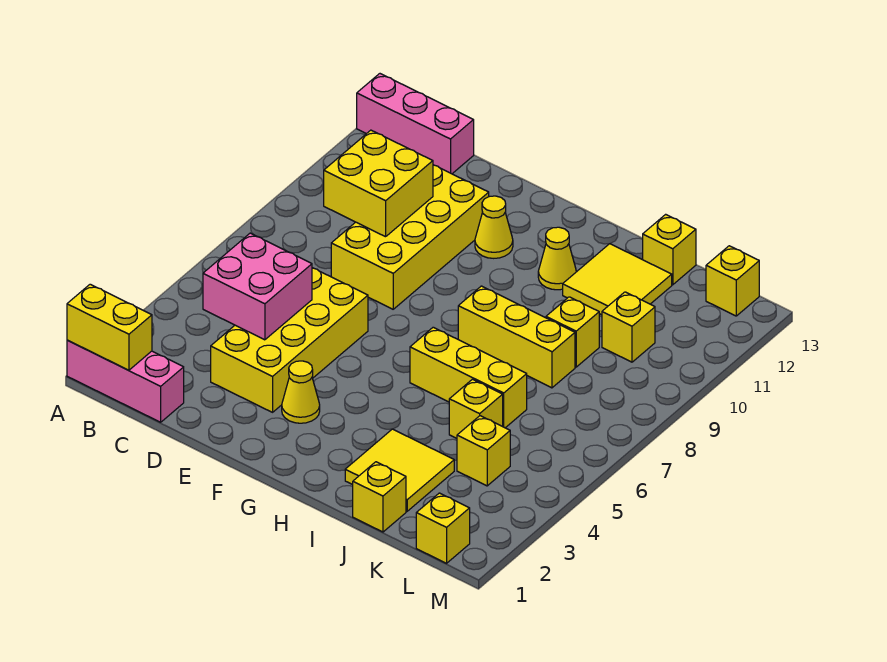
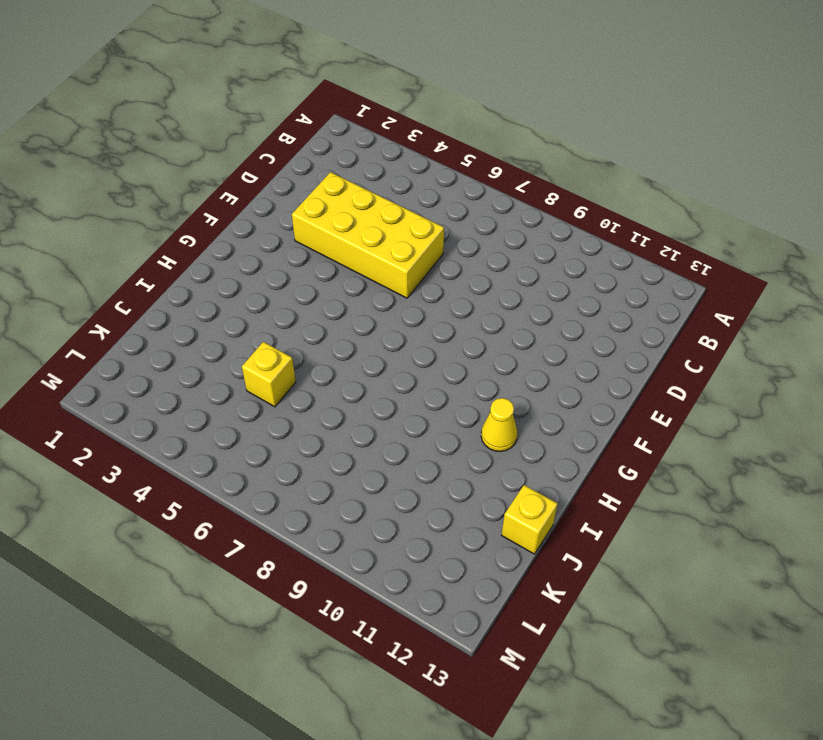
none -> pink brick A1:C1 level 1
none -> pink brick A13:C13 level 1
none -> yellow brick D8:E11 level 1

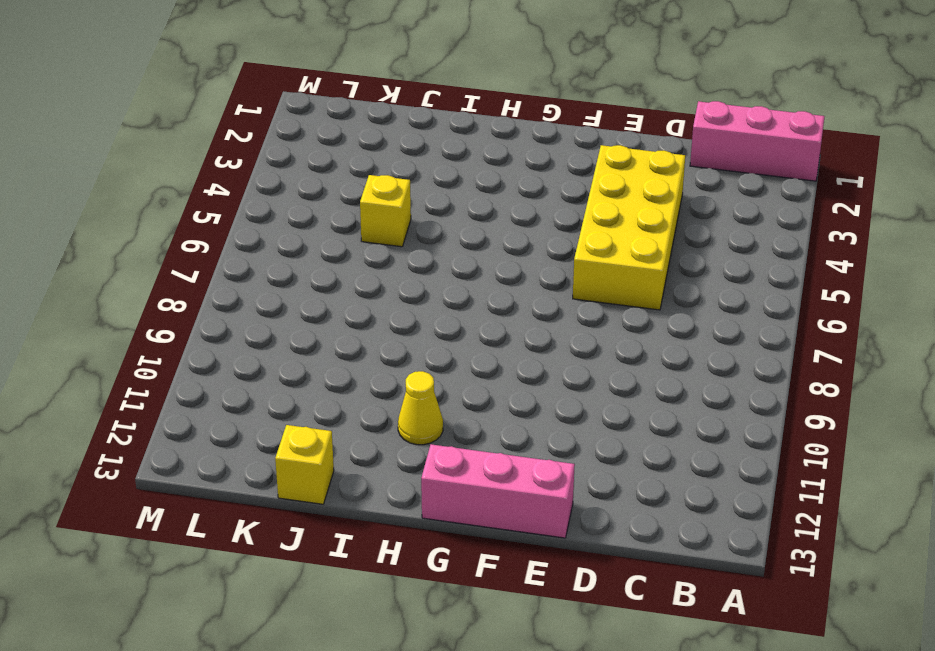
pink brick E13:G13 level 1 -> pink brick A13:C13 level 1
none -> yellow brick D8:E11 level 1
none -> yellow cone F3 level 1
none -> yellow cone F11 level 1

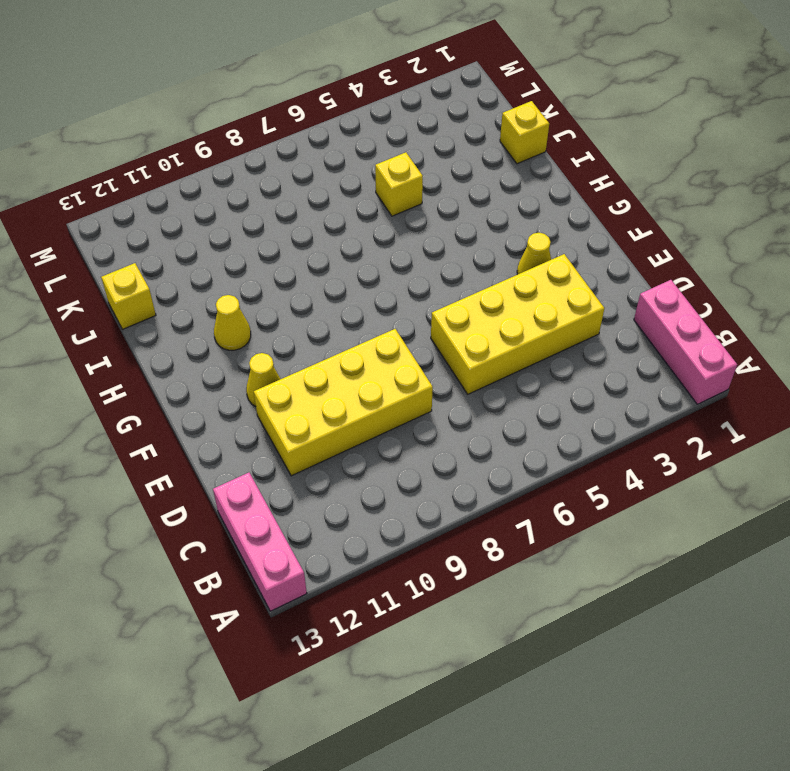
none -> yellow brick H6:J6 level 1
none -> yellow brick H8:J8 level 1
none -> yellow tile I2:J3 level 1

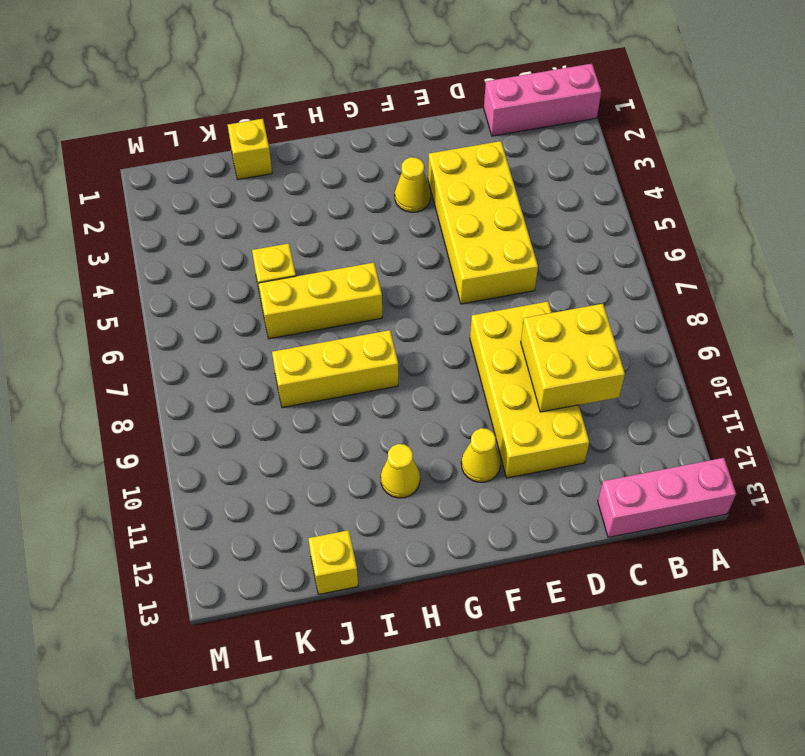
none -> yellow tile I2:J3 level 1
none -> yellow tile I11:J12 level 1
none -> yellow brick J9 level 1

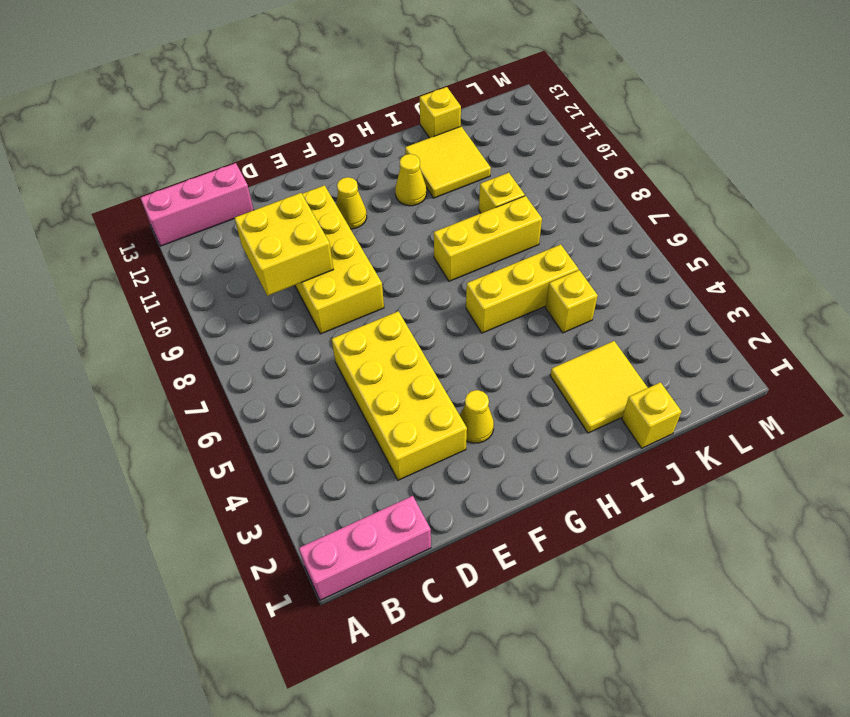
none -> yellow brick K4 level 1
none -> yellow brick K10 level 1
none -> yellow brick L1 level 1

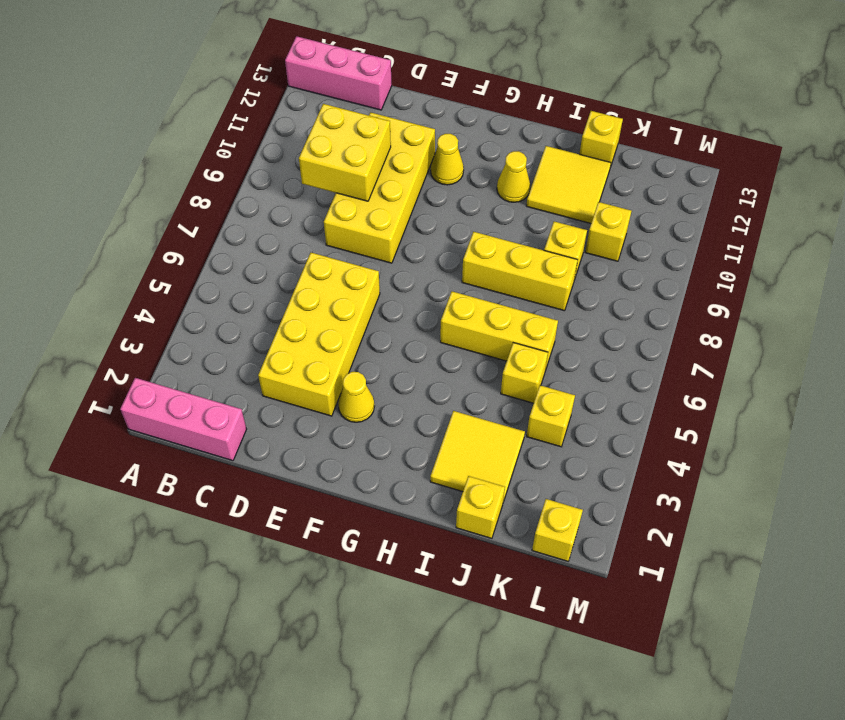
none -> yellow brick L13 level 1
none -> yellow brick A1:B1 level 2
none -> pink brick C4:D5 level 2

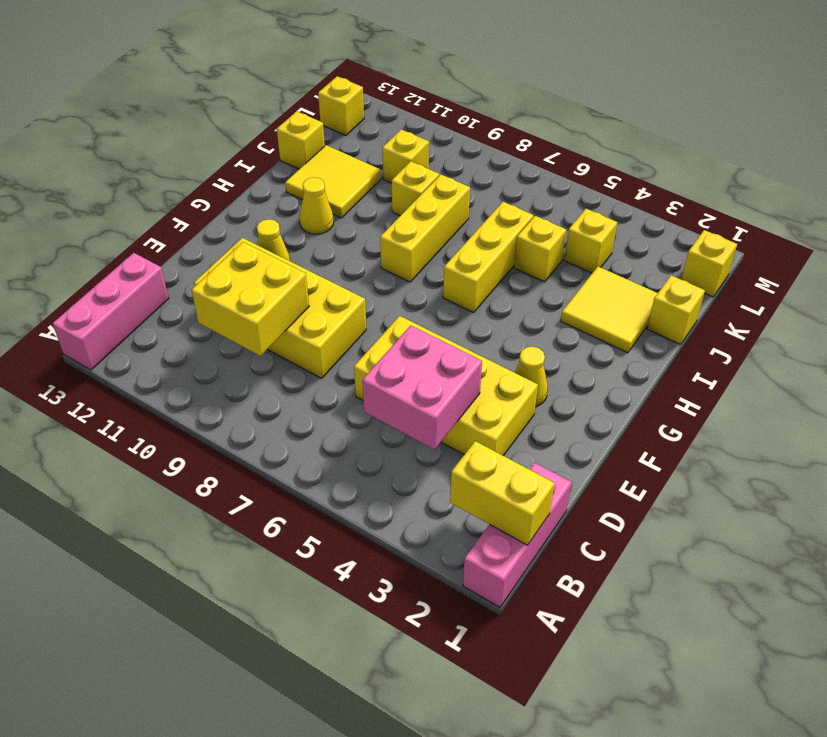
yellow brick B1:B2 level 2 -> yellow brick A1:B1 level 2

